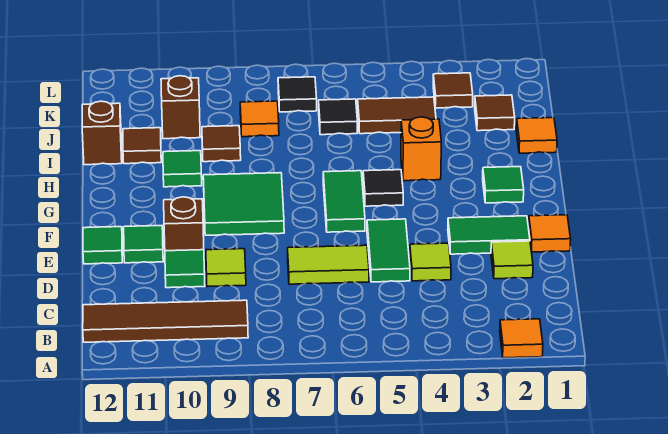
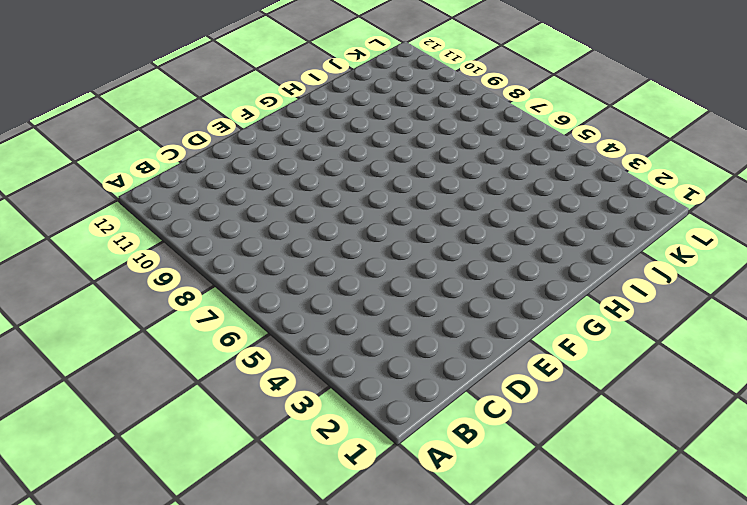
none -> orange tile A2 level 1
none -> brown tile B9:B12 level 1
none -> lime tile D2 level 1
none -> lime tile D4 level 1

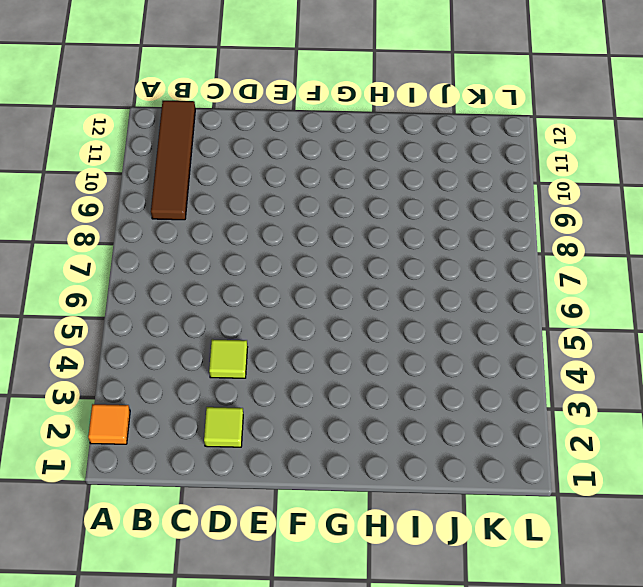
none -> green tile D5:E5 level 1
none -> lime tile D6:D7 level 1
none -> lime tile D9 level 1
none -> green tile D10 level 1

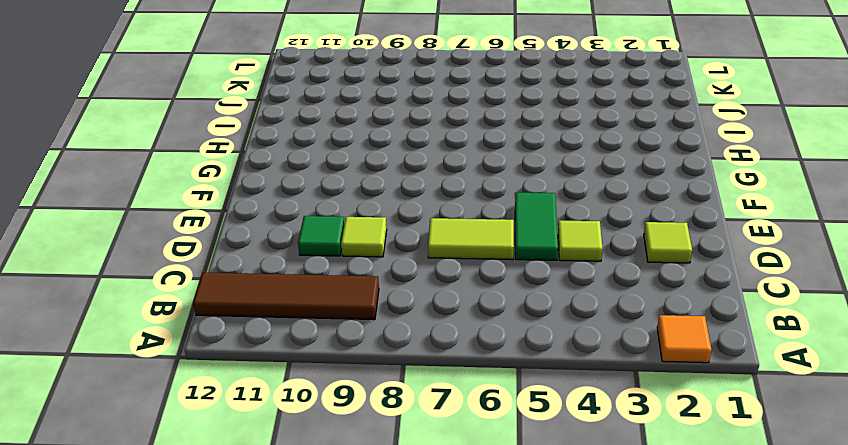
none -> orange tile E1 level 1
none -> green tile E2:E3 level 1
none -> brown brick E10 level 1
none -> green tile E11 level 1

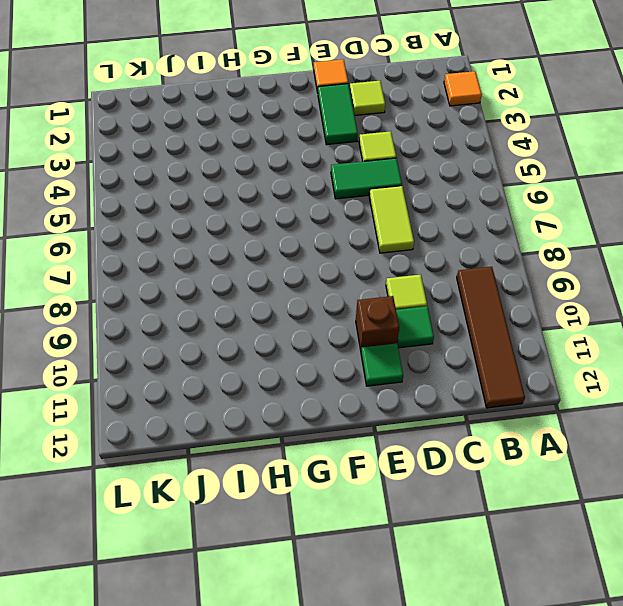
none -> green tile E12 level 1
none -> green tile F6:G6 level 1
none -> green tile F8:G9 level 1
none -> green tile G2 level 1

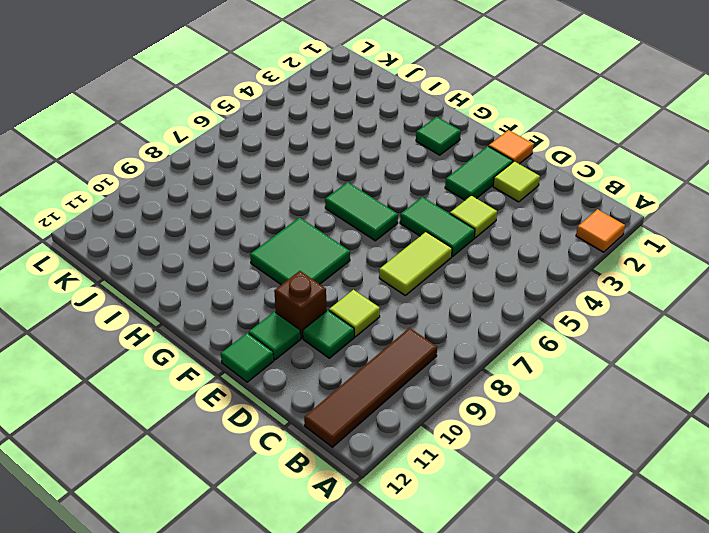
none -> black tile G5 level 1
none -> orange brick H4 level 1
none -> green tile H10 level 1
none -> orange tile I1 level 1

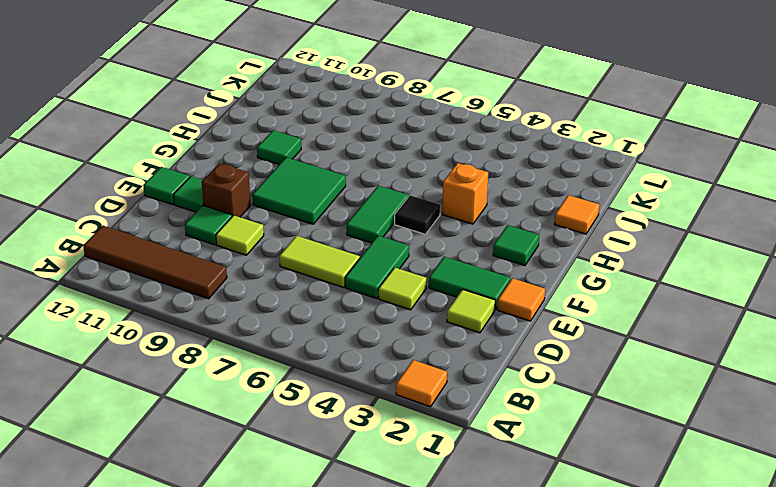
none -> brown tile I9 level 1
none -> brown tile I11 level 1
none -> brown brick I12 level 1
none -> brown tile J2 level 1

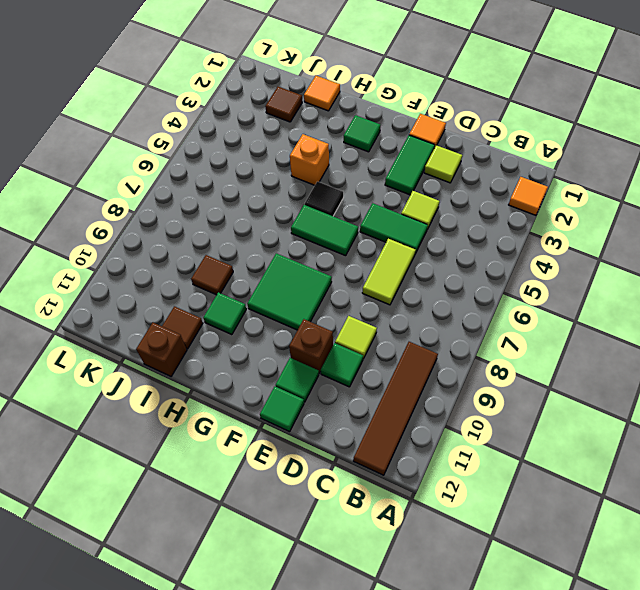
none -> brown tile J4:J5 level 1
none -> black tile J6 level 1
none -> orange tile J8 level 1
none -> brown brick J10 level 1

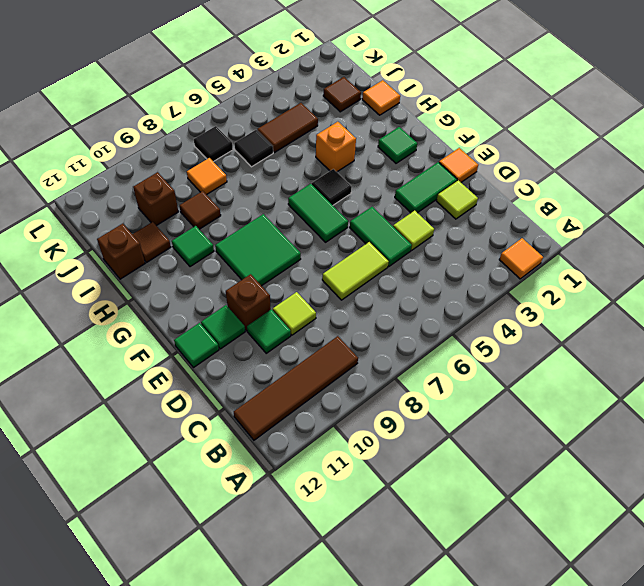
none -> brown tile K3 level 1

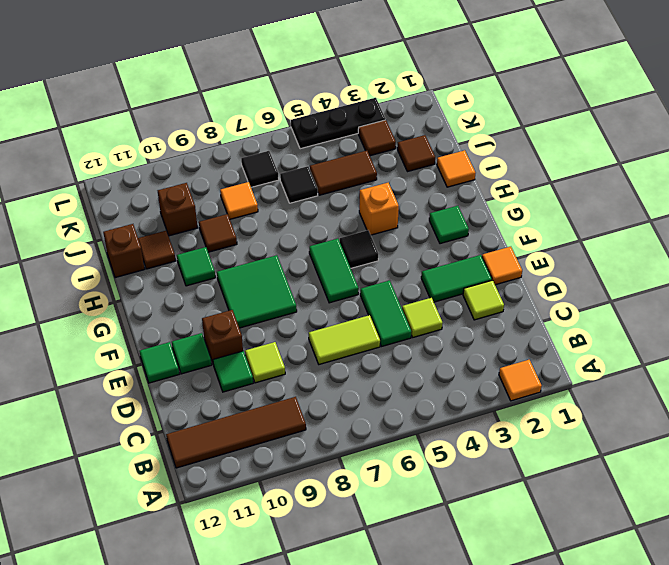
black plate L3:L5 level 1 -> none

